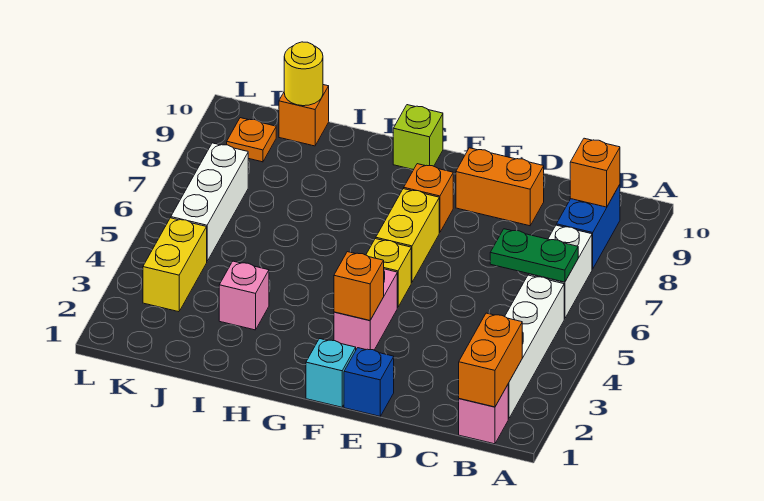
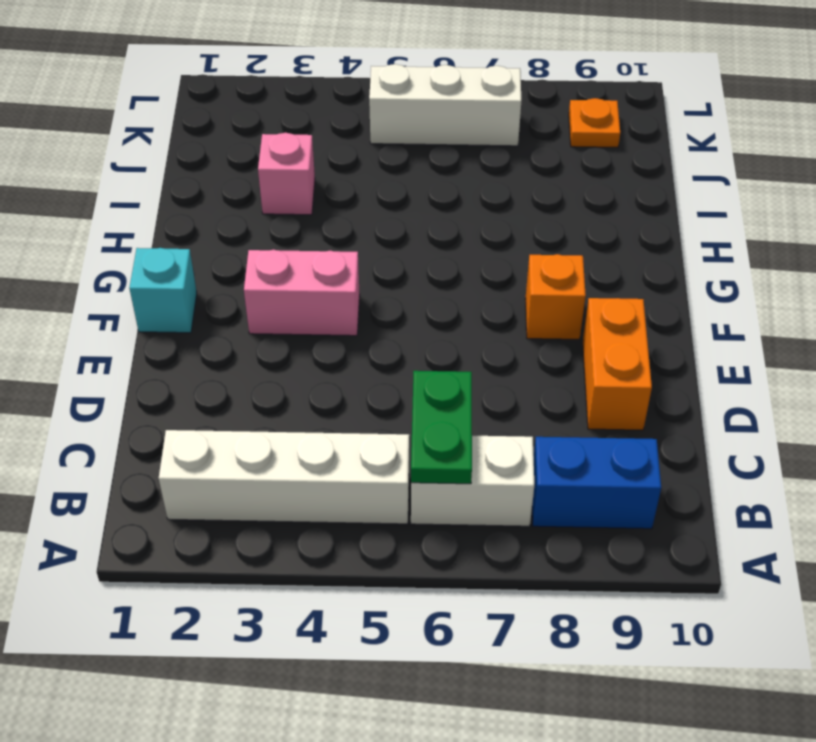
none -> pink brick B1 level 1
none -> blue brick E1 level 1
none -> yellow brick F5 level 1

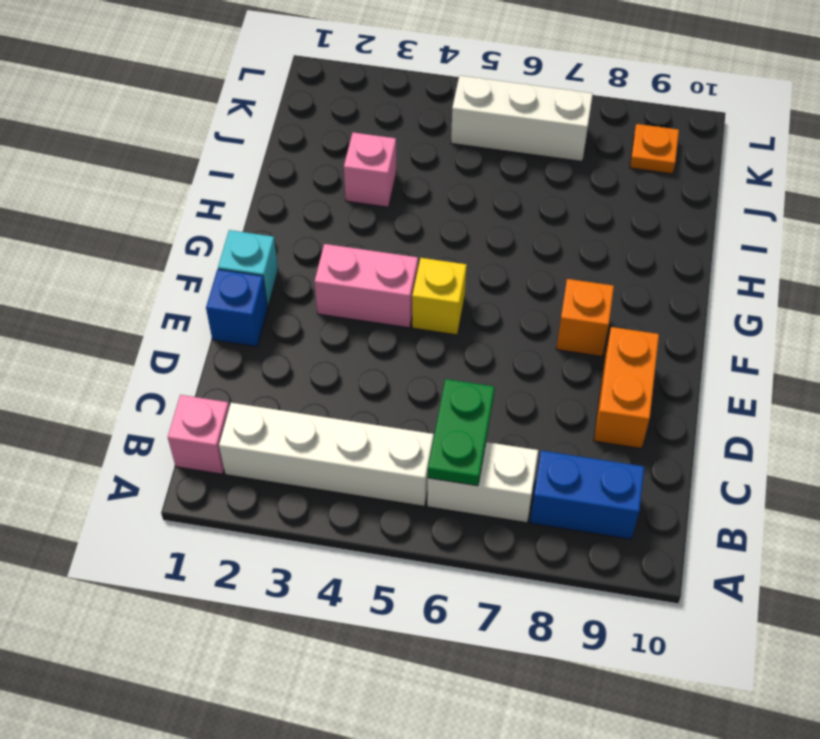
none -> yellow brick F6:F7 level 1
none -> lime brick G10 level 1
none -> orange brick J10 level 1

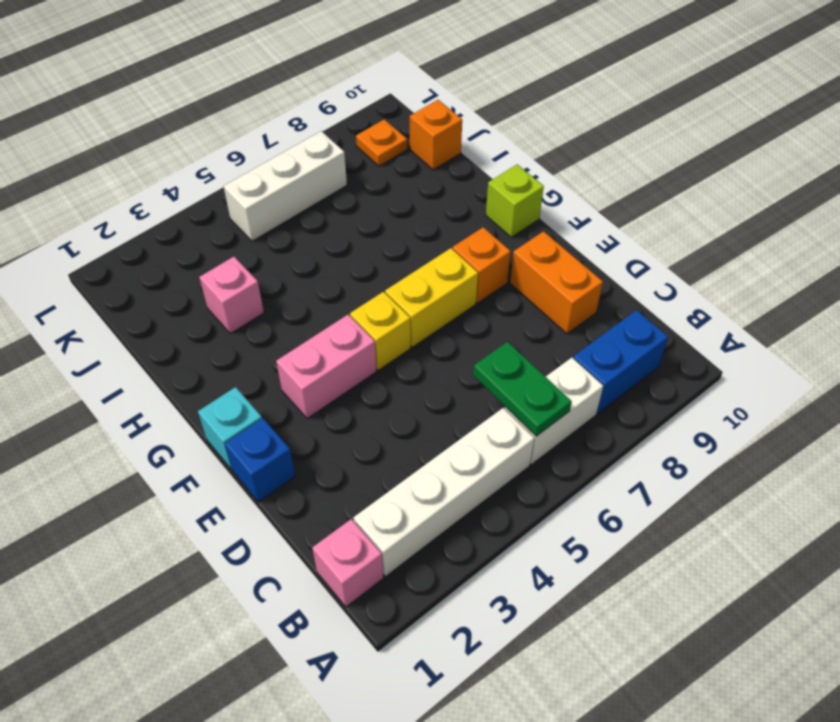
none -> yellow brick K3:K4 level 1
none -> orange brick B1:B2 level 2
none -> orange brick B9 level 2

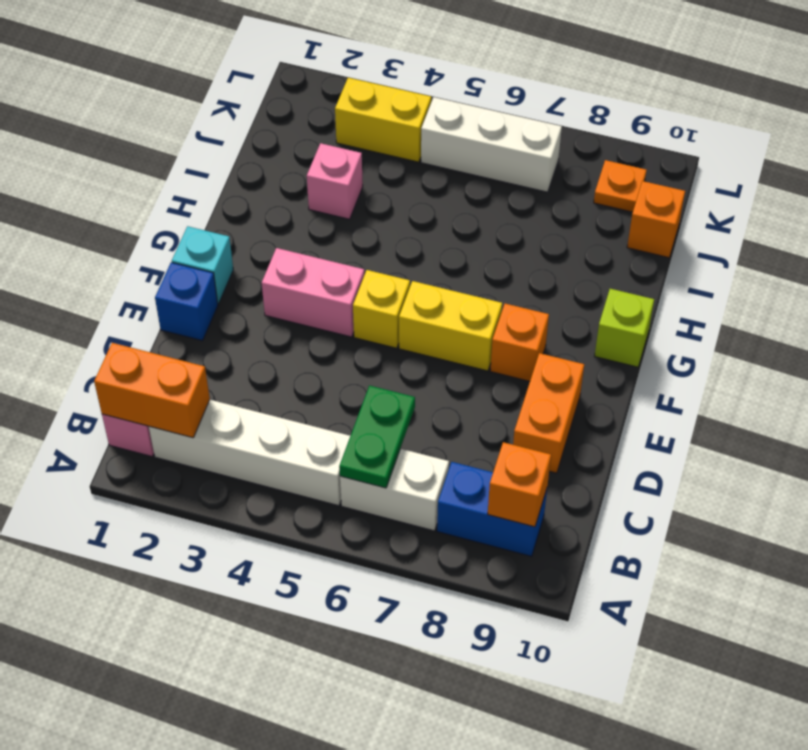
none -> orange brick F3 level 2
none -> yellow round brick J10 level 2

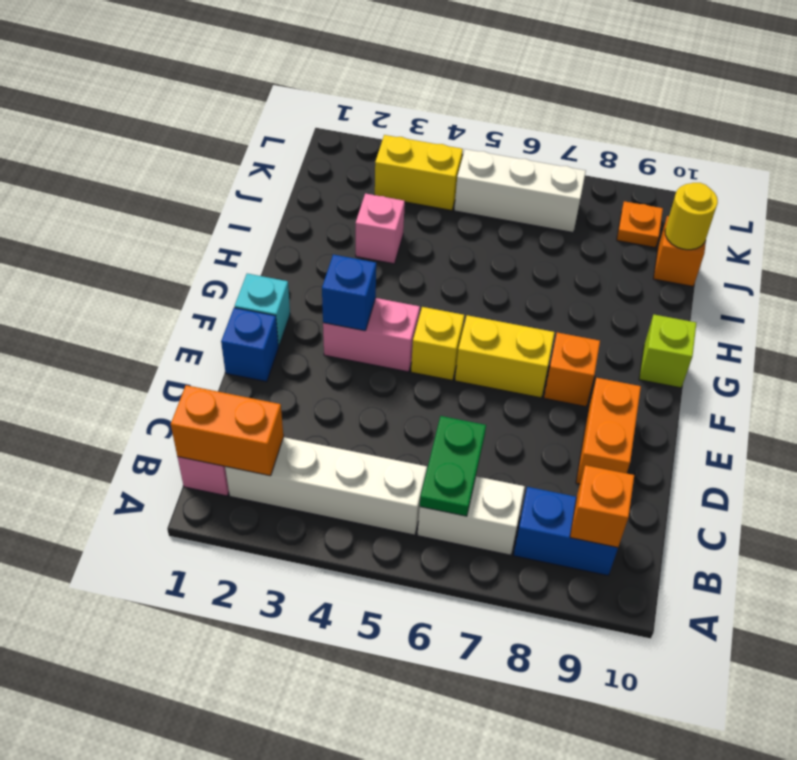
blue brick F3 level 2 -> orange brick F3 level 2

